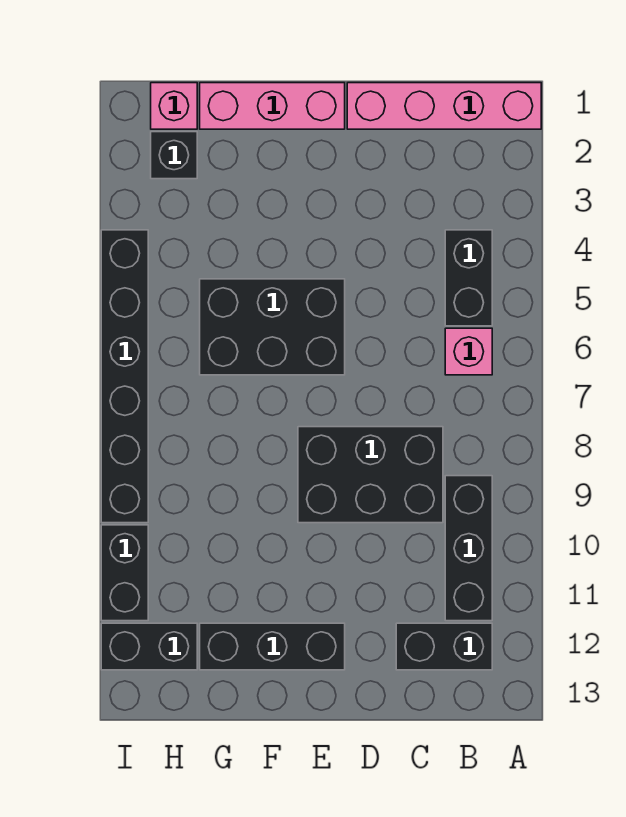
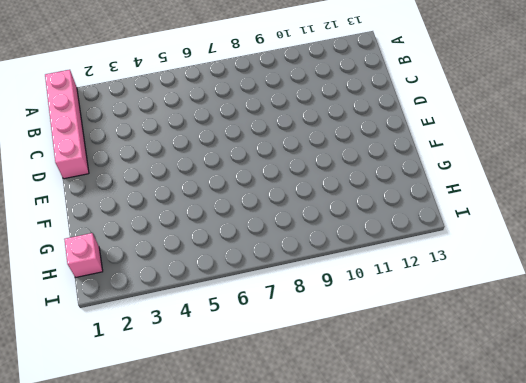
none -> black brick B4:B5 level 1
none -> pink brick B6 level 1
none -> black brick B9:B11 level 1

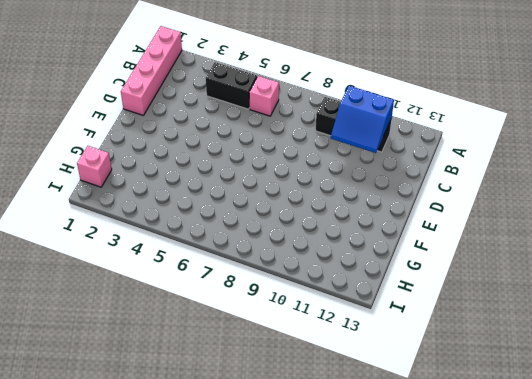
blue slope B10:C11 level 2 top B -> none
none -> black brick B12:C12 level 1
none -> black brick C8:E9 level 1
none -> pink brick E1:G1 level 1

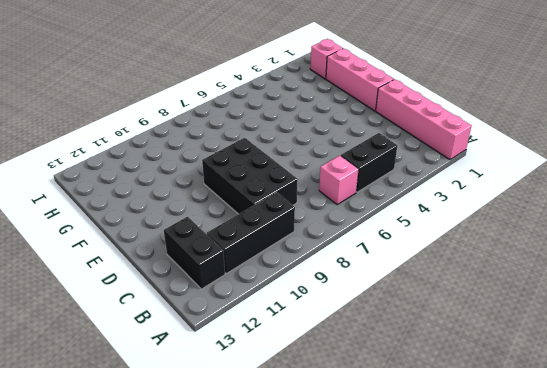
none -> black brick E5:G6 level 1
none -> black brick E12:G12 level 1
none -> black brick H2 level 1

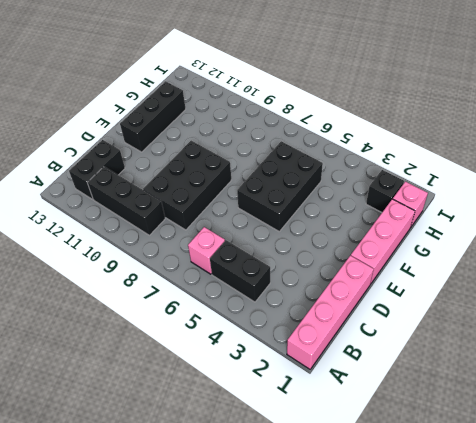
none -> black brick H12:I12 level 1
none -> black brick I4:I9 level 1
none -> black brick I10:I11 level 1

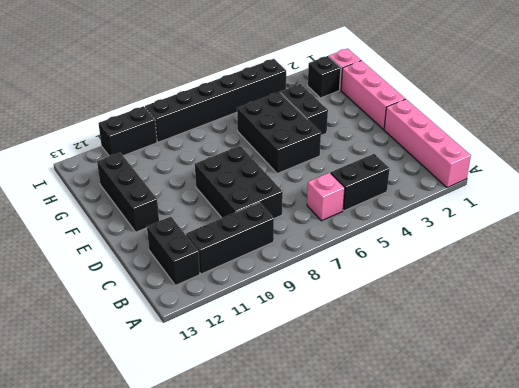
black brick F4:G4 level 1 -> black brick H12:I12 level 1

